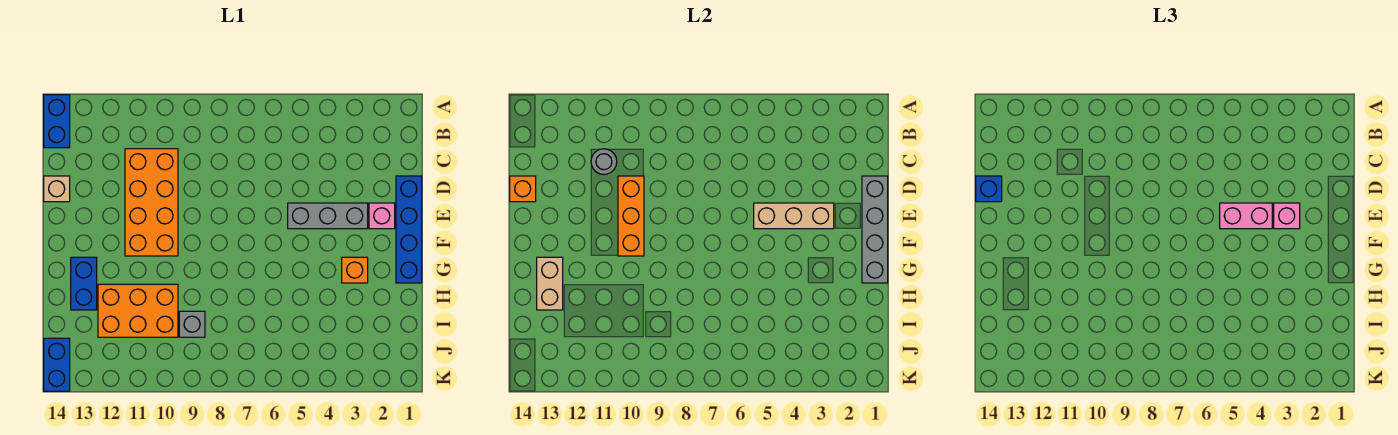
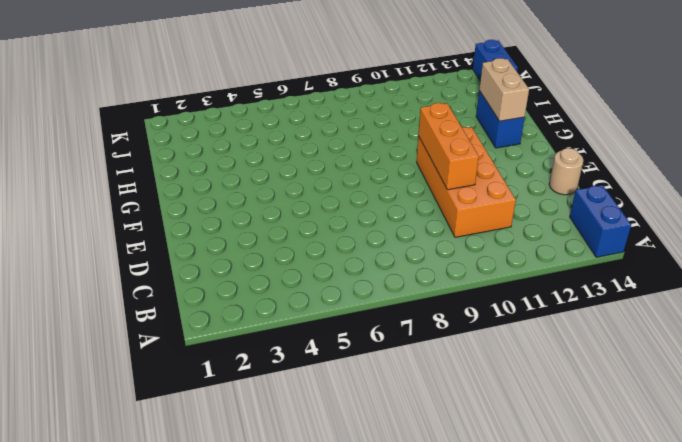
tan round brick D14 level 1 -> tan brick D14 level 1
none -> blue brick D1:G1 level 1
none -> pink brick E2 level 1
none -> grey brick E3:E5 level 1

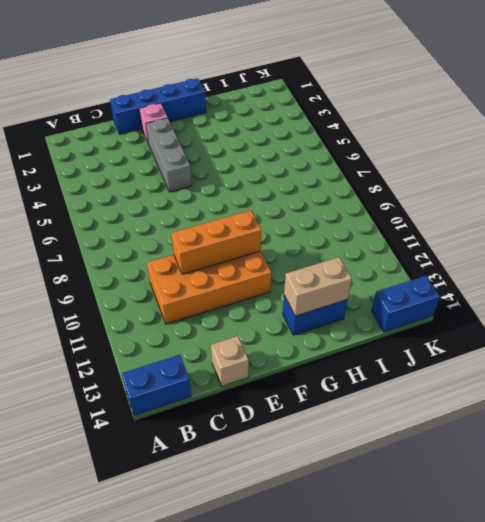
none -> orange brick G3 level 1
none -> orange brick H10:I12 level 1
none -> grey brick I9 level 1

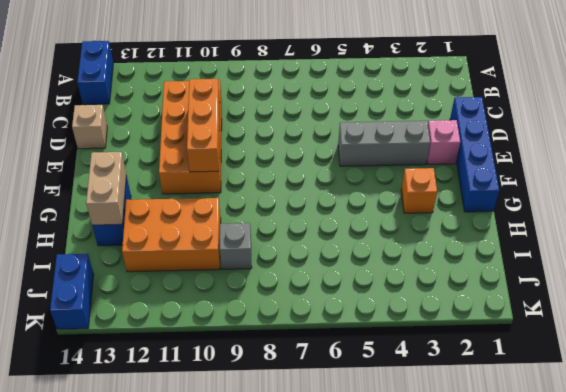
none -> grey round brick C11 level 2
none -> grey brick D1:G1 level 2
none -> orange brick D14 level 2

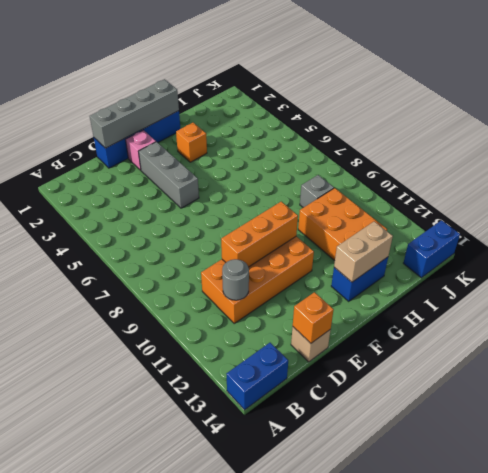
none -> tan brick E3:E5 level 2
none -> blue brick D14 level 3
none -> pink brick E3 level 3

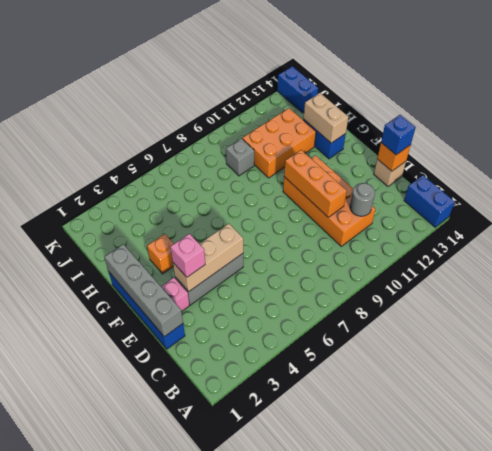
none -> pink brick E4:E5 level 3

